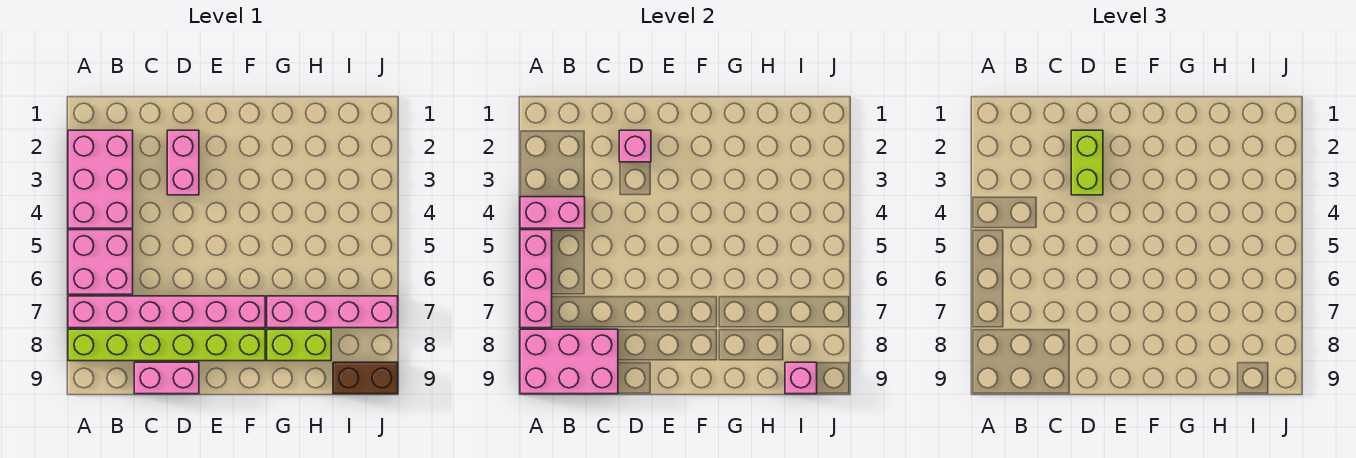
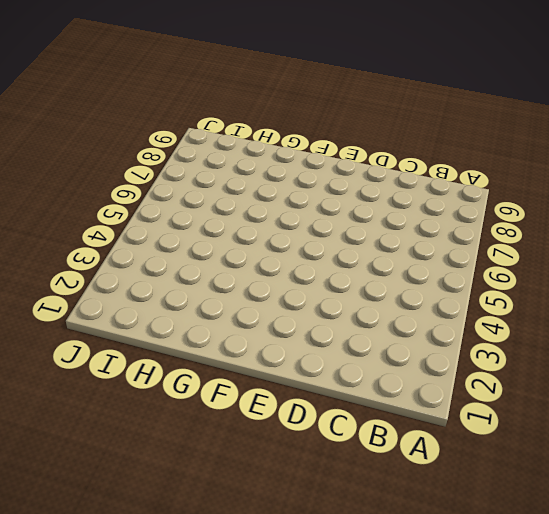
none -> pink brick A2:B4 level 1
none -> pink brick A5:B6 level 1
none -> pink brick A7:F7 level 1

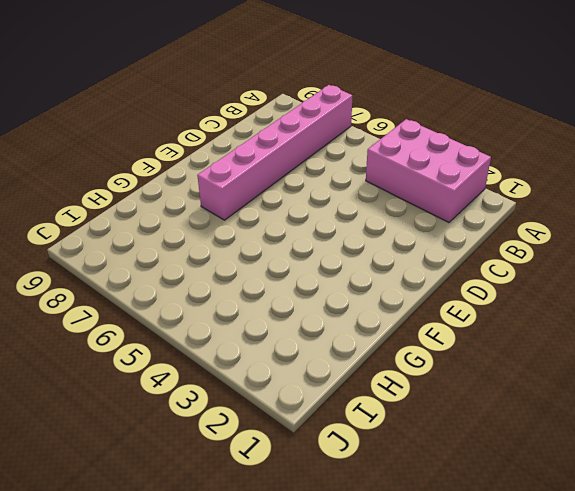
none -> pink brick A5:B6 level 1
none -> lime brick A8:F8 level 1
none -> pink brick C9:D9 level 1

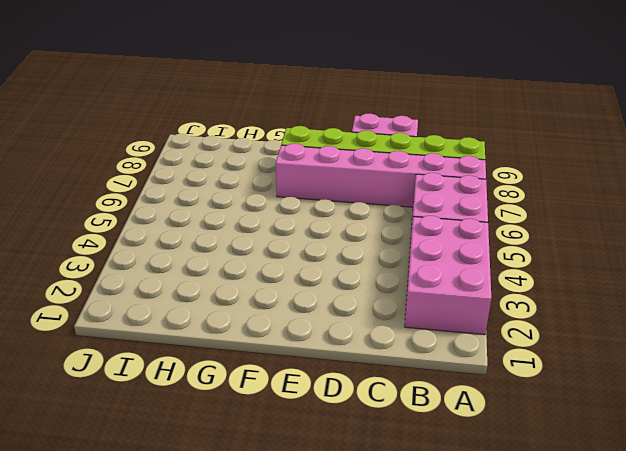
none -> pink brick D2:D3 level 1
none -> pink brick G7:J7 level 1
none -> lime brick G8:H8 level 1

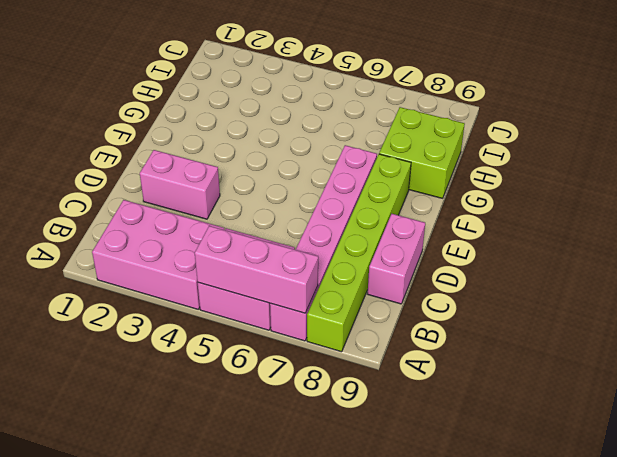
lime brick G8:H9 level 1 -> lime brick G8:H8 level 1
none -> pink brick G7:J7 level 1
none -> brown brick I9:J9 level 1
none -> pink brick A4:B4 level 2

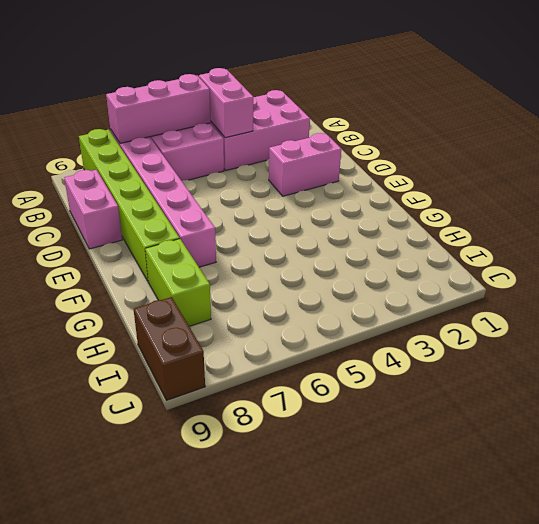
none -> pink brick G7:J7 level 1
none -> pink brick A8:C9 level 2
none -> pink brick D2 level 2

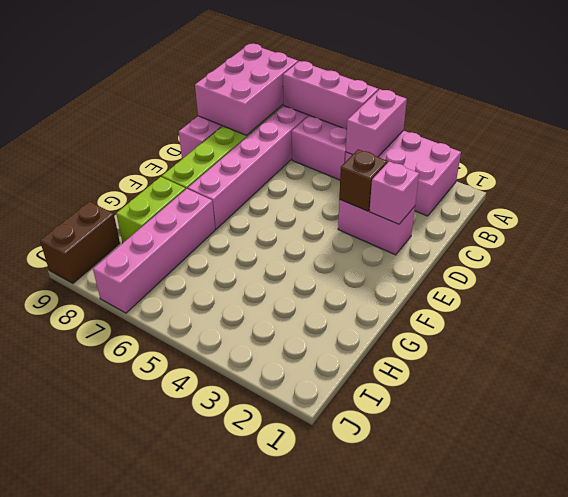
brown brick D3 level 2 -> none
none -> pink brick I9 level 2
none -> lime brick D2:D3 level 3

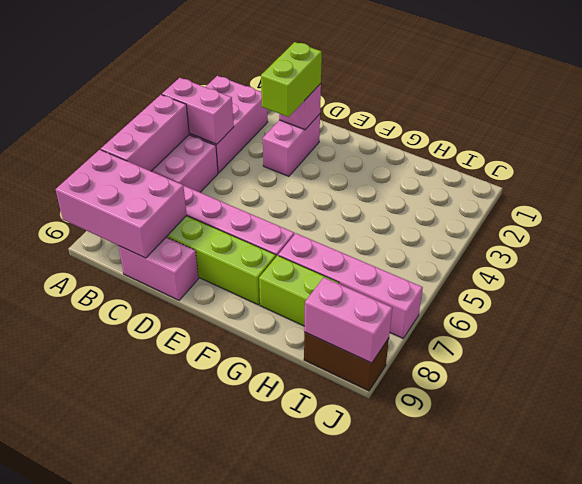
pink brick I9:J9 level 2 -> pink brick I9 level 2

